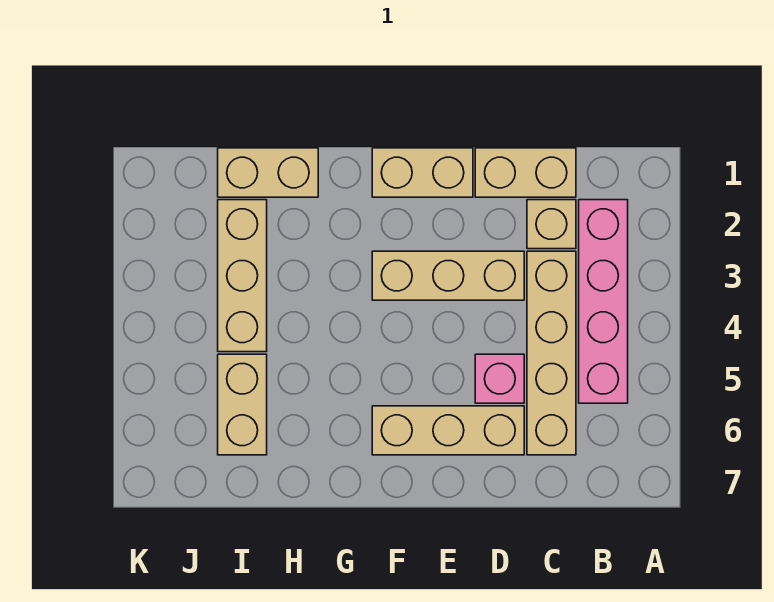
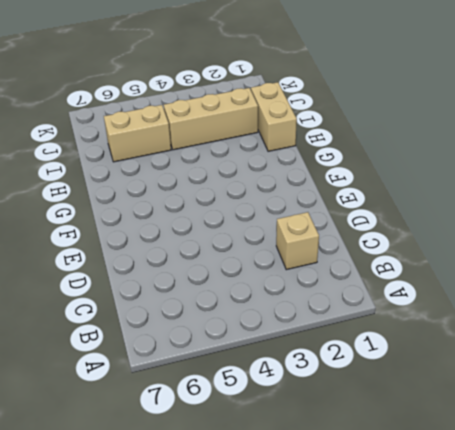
none -> pink brick B2:B5 level 1
none -> tan brick C1:D1 level 1

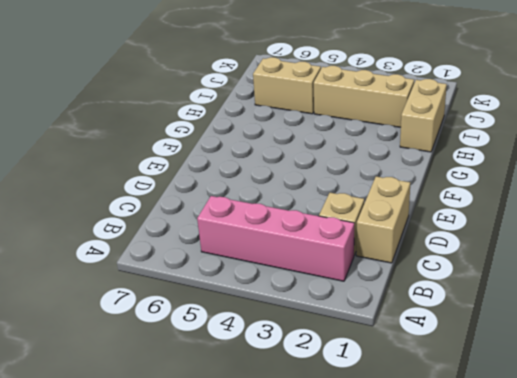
none -> tan brick C3:C6 level 1
none -> tan brick D3:F3 level 1

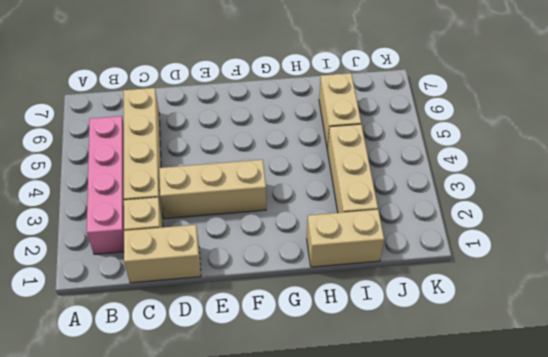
none -> pink brick D5 level 1
none -> tan brick D6:F6 level 1

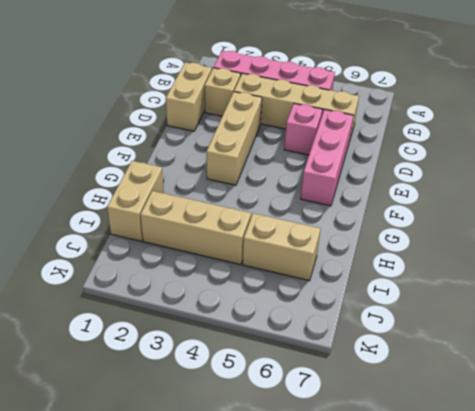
pink brick D6:F6 level 1 -> tan brick D6:F6 level 1
none -> tan brick E1:F1 level 1

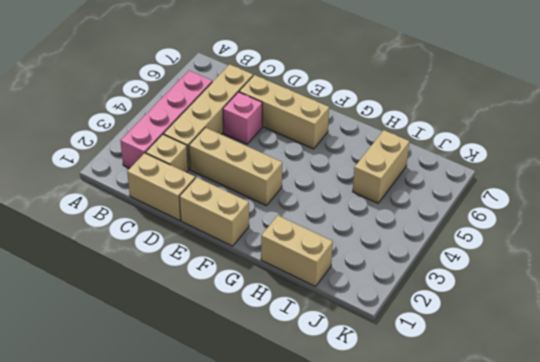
none -> tan brick I2:I4 level 1

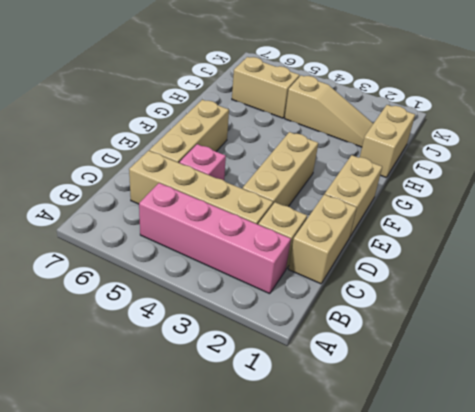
tan slope I2:I4 level 1 top 4 -> tan brick I2:I4 level 1

